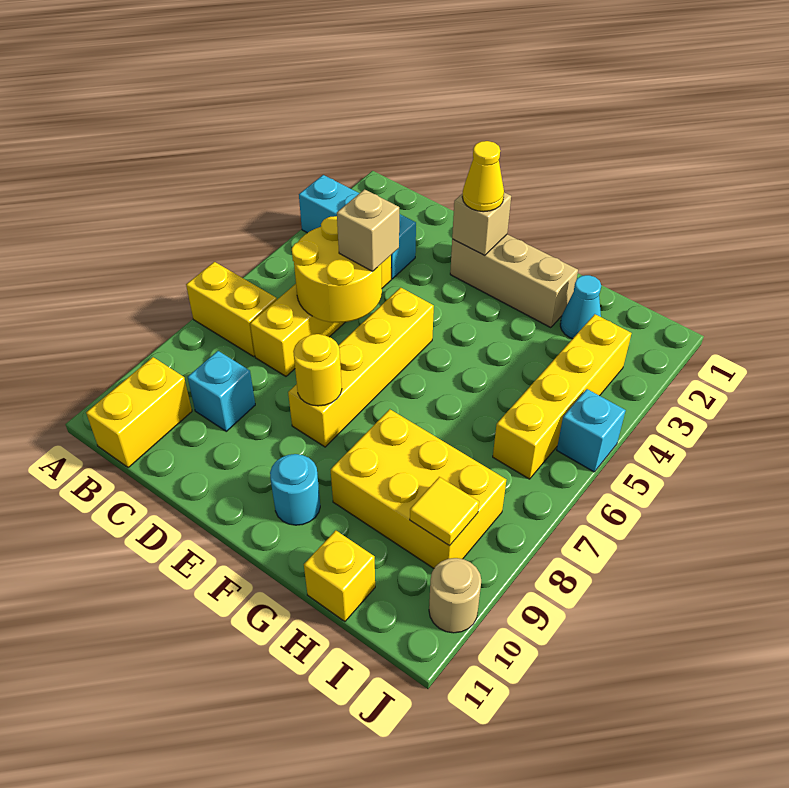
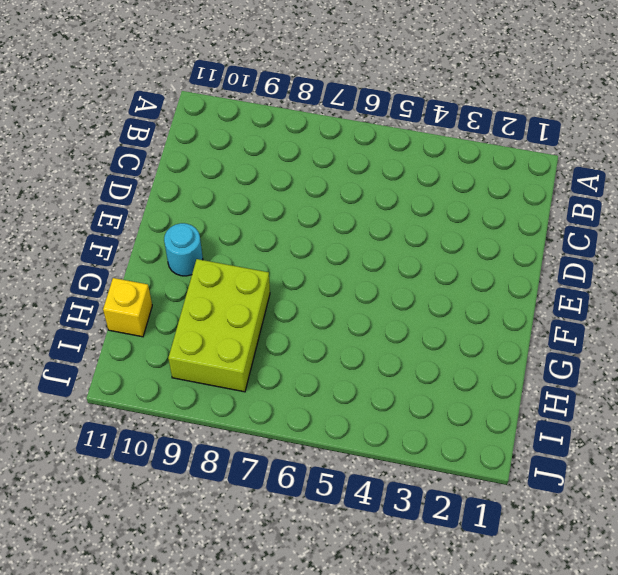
lime brick G8:I9 level 1 -> yellow brick G8:I9 level 1
none -> cyan brick A3:C3 level 1
none -> yellow brick A7:B7 level 1
none -> yellow brick B10:B11 level 1

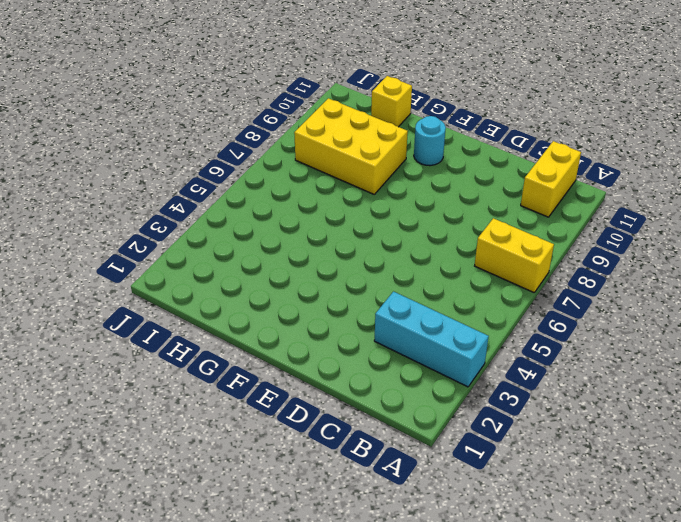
none -> yellow brick C4:C7 level 1
none -> cyan brick C9 level 1
none -> tan brick E2:G2 level 1

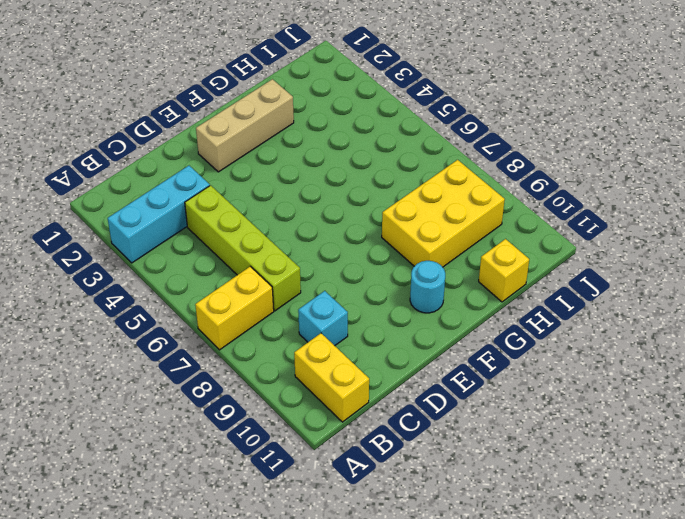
lime brick C4:C7 level 1 -> yellow brick C4:C7 level 1
none -> yellow brick E5:E8 level 1
none -> cyan cone H2 level 1
none -> yellow brick I3:I6 level 1

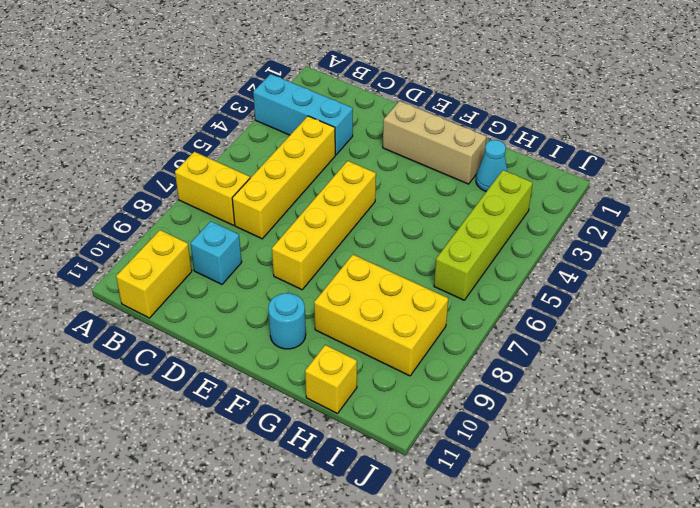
lime brick I3:I6 level 1 -> yellow brick I3:I6 level 1
none -> cyan brick J5 level 1
none -> tan round brick J10 level 1
none -> yellow round brick C5:D6 level 2

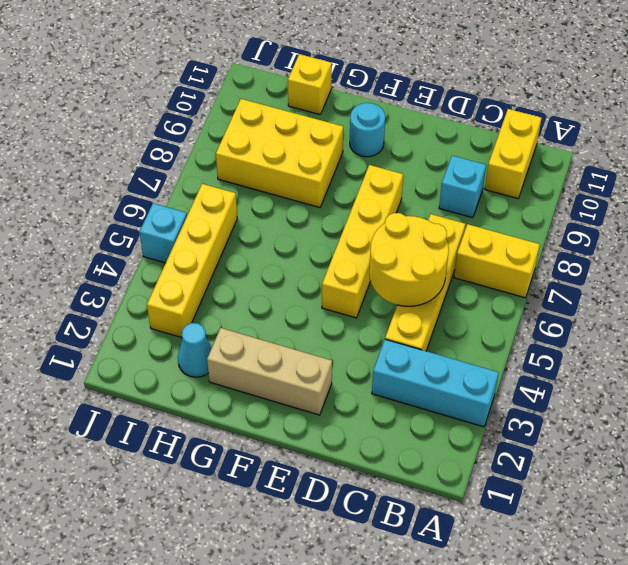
none -> tan round brick J10 level 1
none -> tan brick E2 level 2
none -> yellow round brick E8 level 2

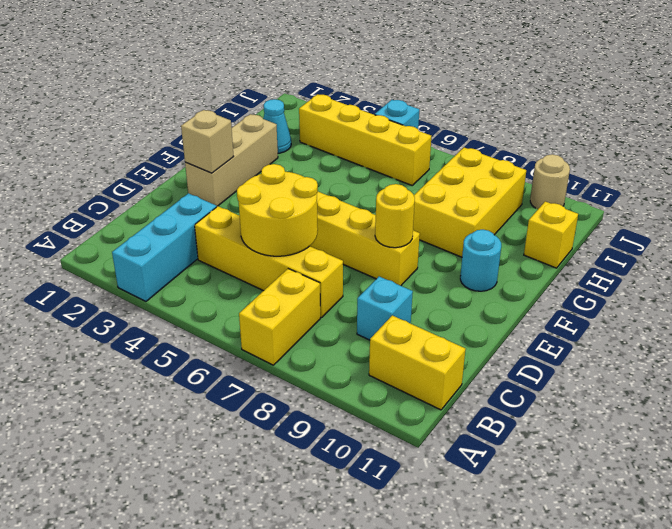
none -> yellow tile I9 level 2
none -> tan brick D5 level 3
none -> yellow cone E2 level 3

